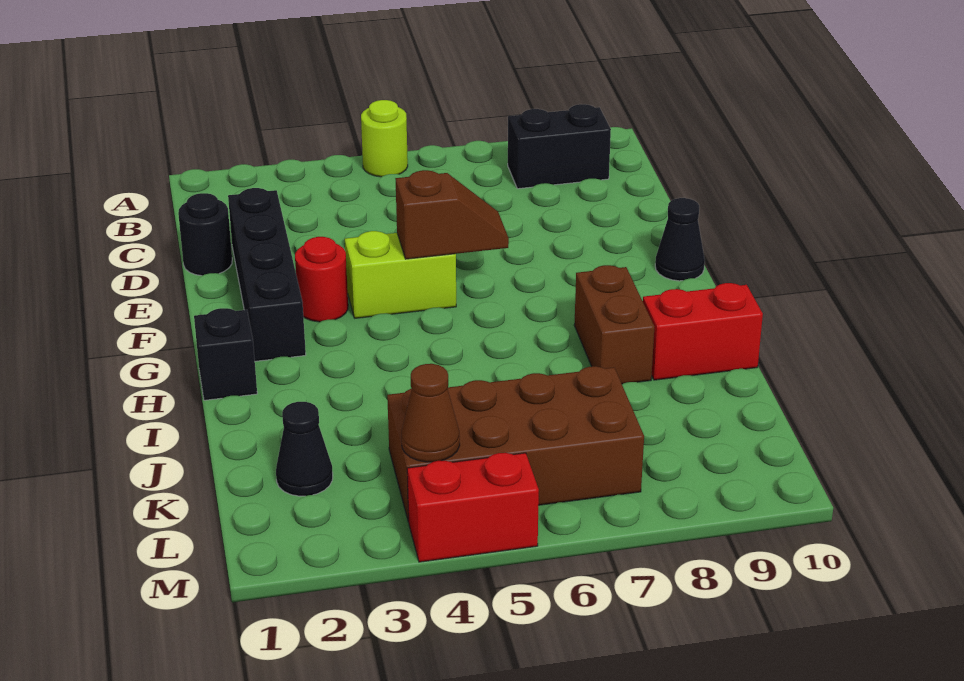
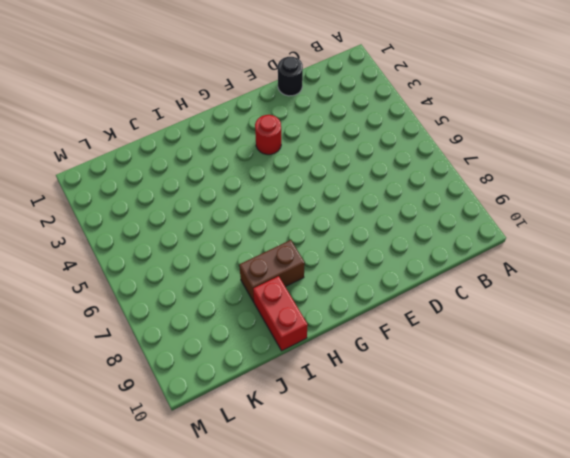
none -> lime round brick A5 level 1
none -> black brick B8:B9 level 1
none -> black brick D2:G2 level 1

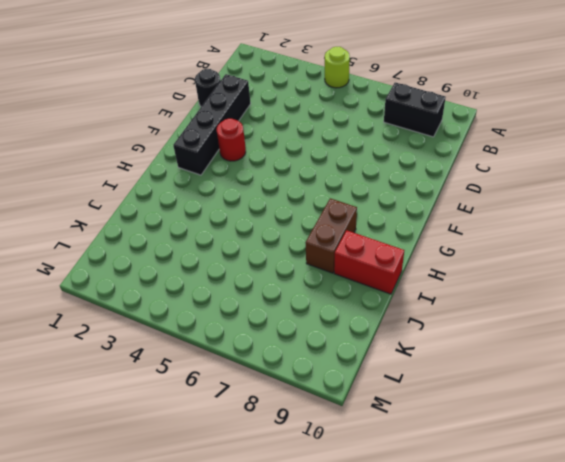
none -> lime brick F4:F5 level 1
none -> black cone F10 level 1
none -> black brick H1 level 1

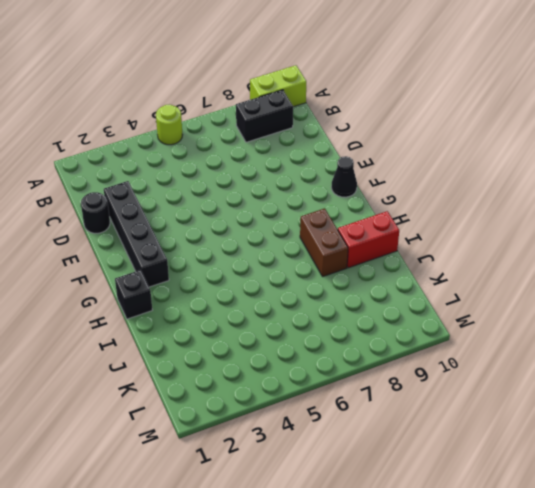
lime brick A9:A10 level 1 -> lime brick F4:F5 level 1
none -> red round brick F3 level 1
none -> black cone K2 level 1
none -> brown brick K4:L7 level 1

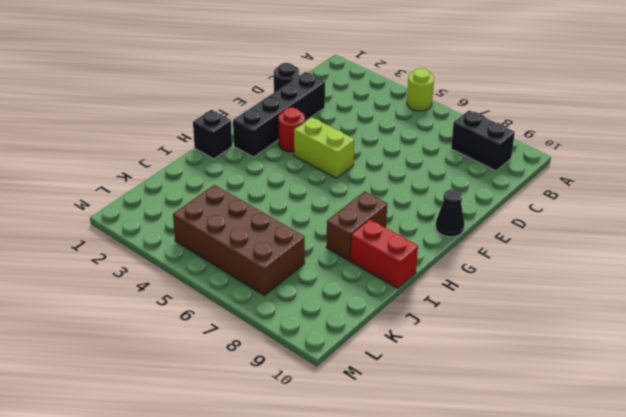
none -> black cone K2 level 1
none -> red brick M4:M5 level 1
none -> brown slope F5:F6 level 2 top 5

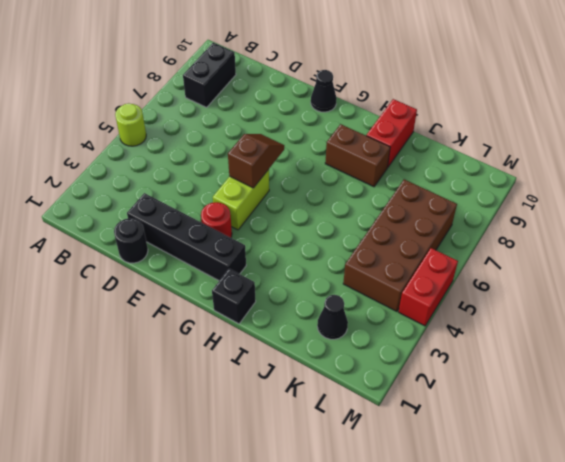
none -> brown cone L4 level 2

